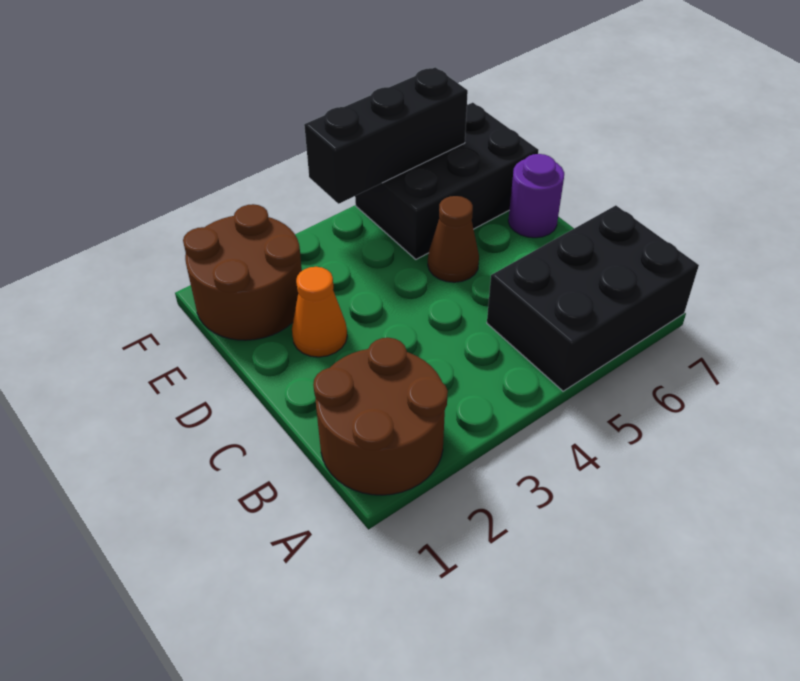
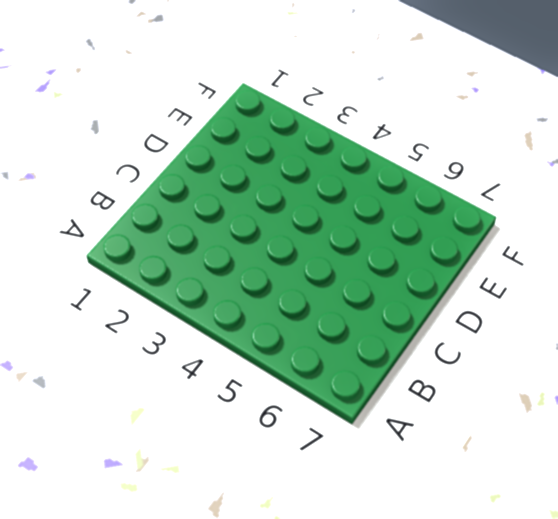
none -> brown round brick A1:B2 level 1
none -> black brick A5:B7 level 1

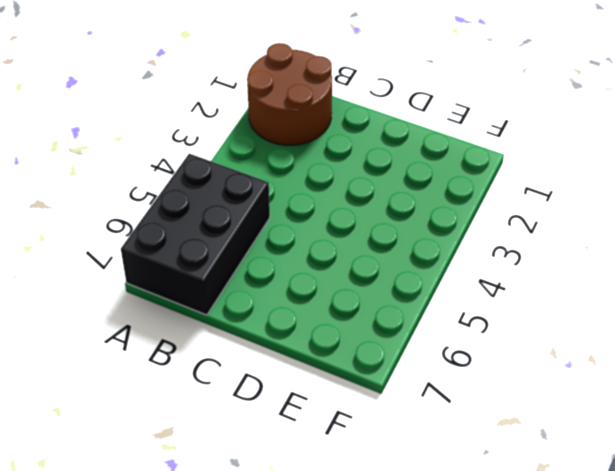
none -> orange cone D2 level 1
none -> brown cone D5 level 1

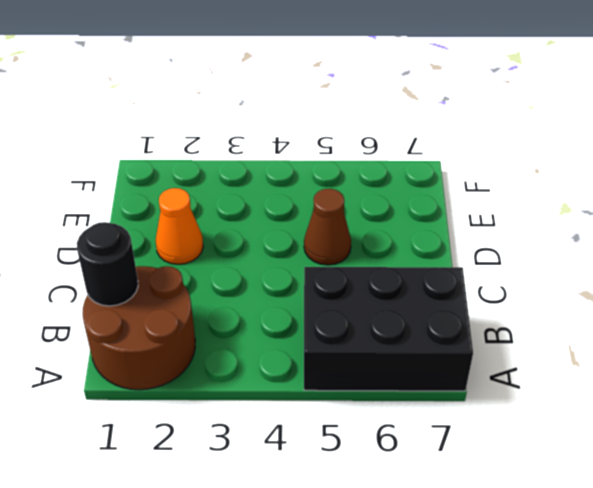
black round brick B1 level 2 -> none
none -> purple round brick D7 level 1
none -> brown round brick E1:F2 level 1

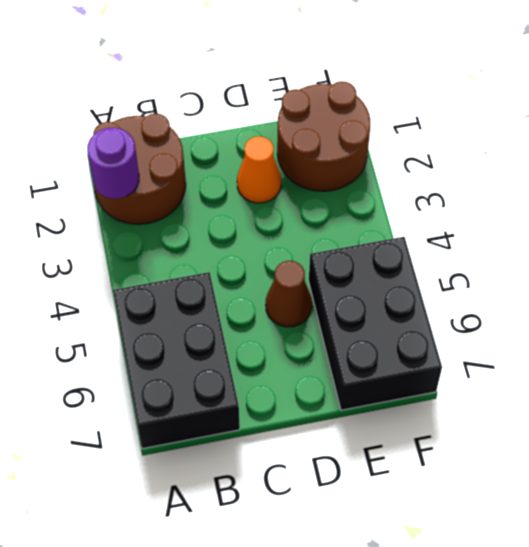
purple round brick A2 level 2 -> purple round brick D7 level 1
none -> black brick F4:F6 level 2

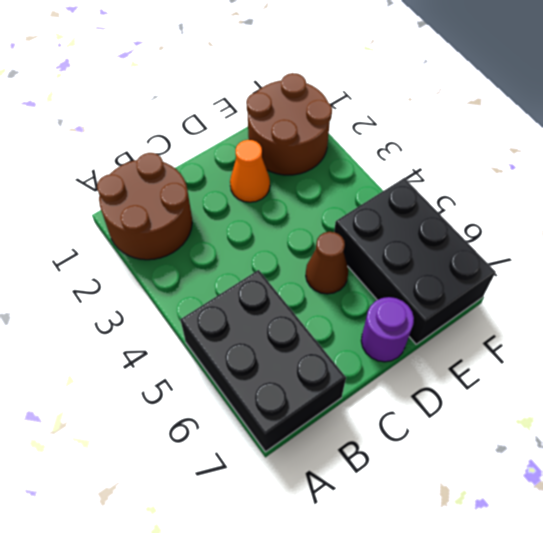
none -> black brick F4:F6 level 2

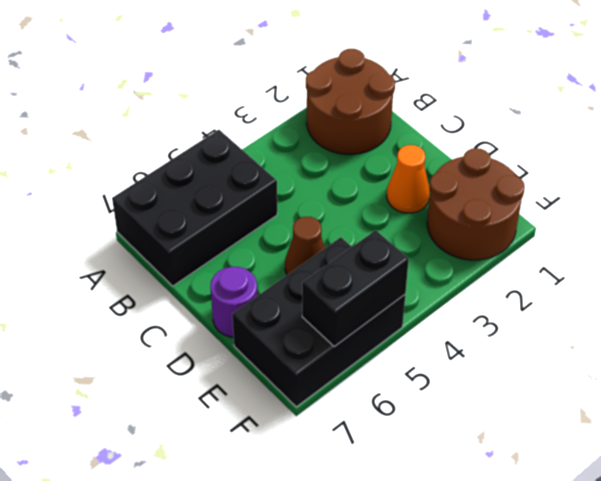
black brick F5:F6 level 2 -> black brick F4:F6 level 2

